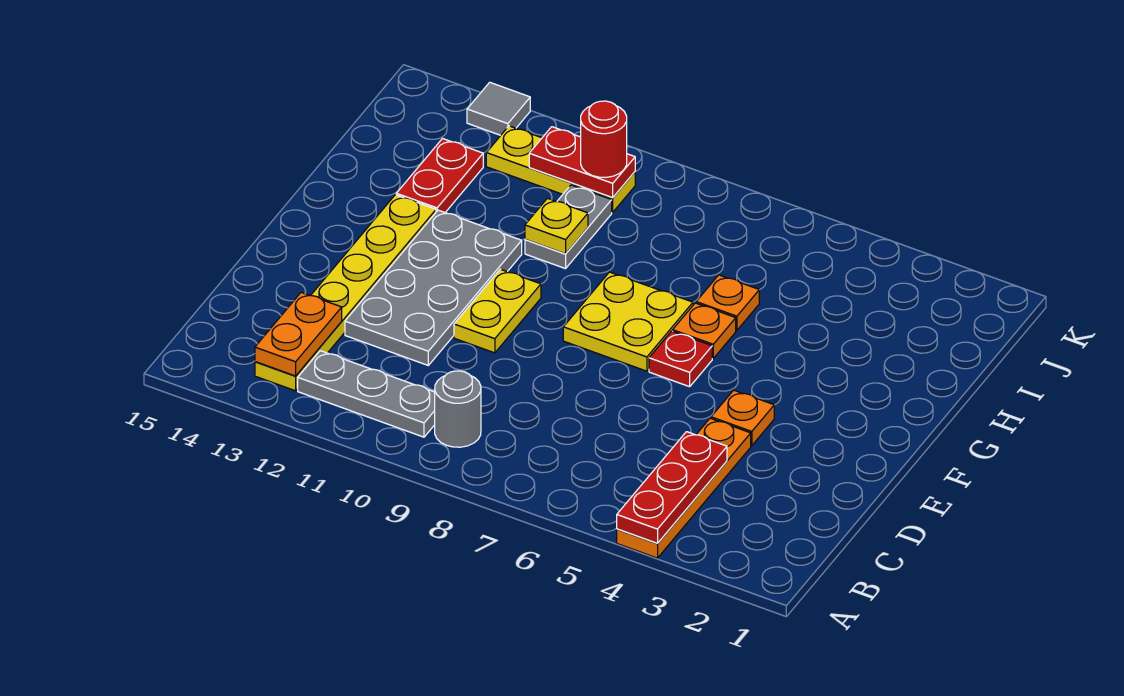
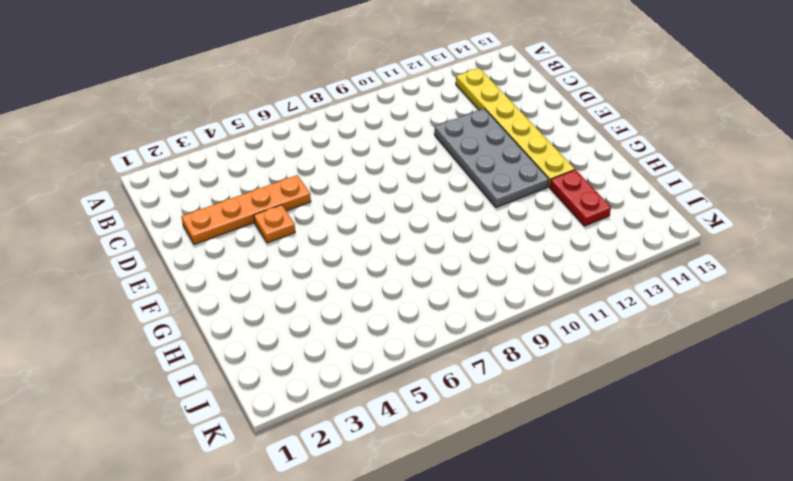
orange plate D2:D5 level 1 -> orange plate A4:D4 level 1
none -> grey round brick B9 level 1
none -> grey plate B10:B12 level 1
none -> yellow plate E10:F10 level 1

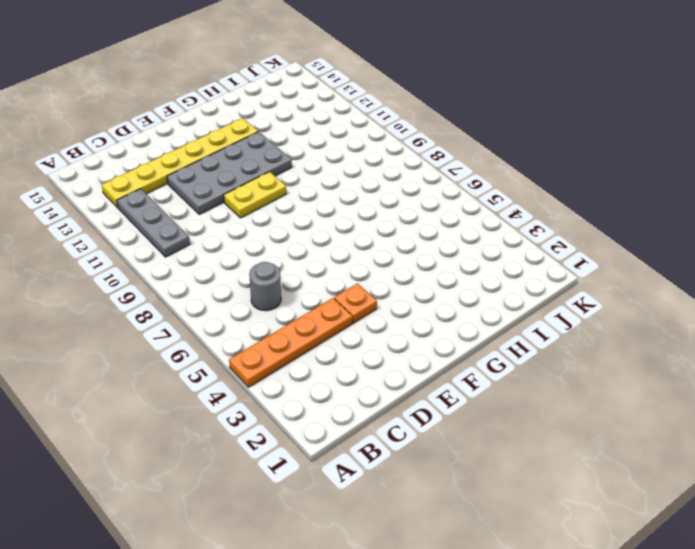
grey round brick C6 level 1 -> grey round brick B9 level 1
none -> red plate F6 level 1
none -> yellow plate F7:G8 level 1
none -> orange plate G6 level 1

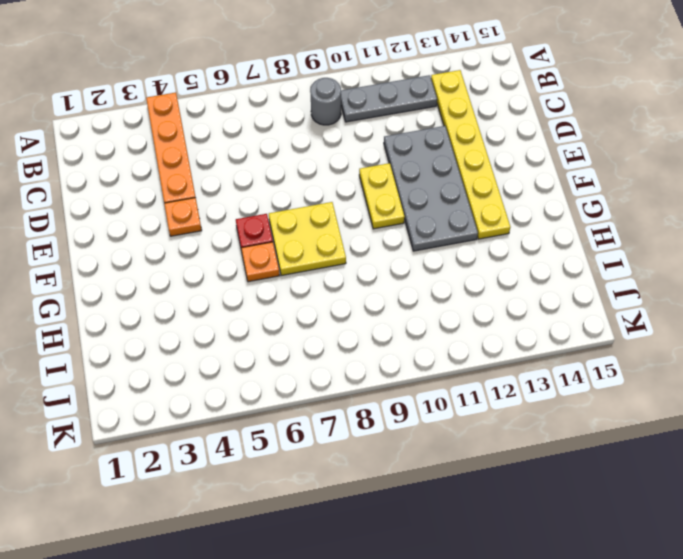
none -> orange plate H6 level 1
none -> grey plate H10:I10 level 1
none -> red plate H13:I13 level 1

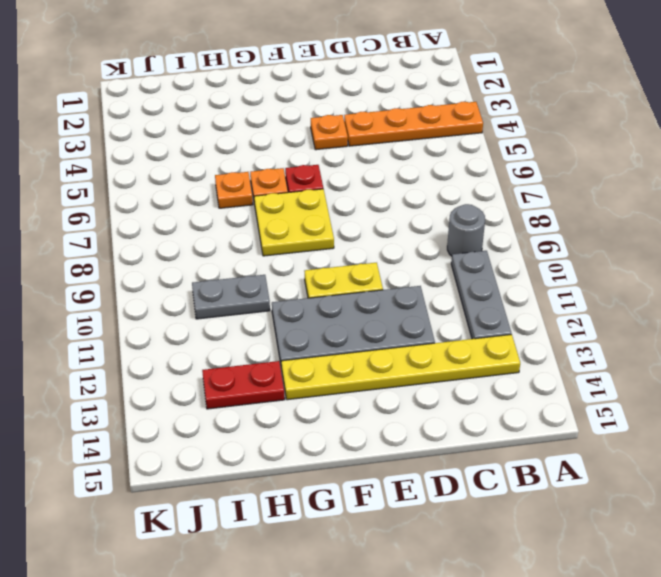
none -> yellow plate J10:J12 level 1
none -> grey tile K13 level 1
none -> red plate A4:C4 level 2

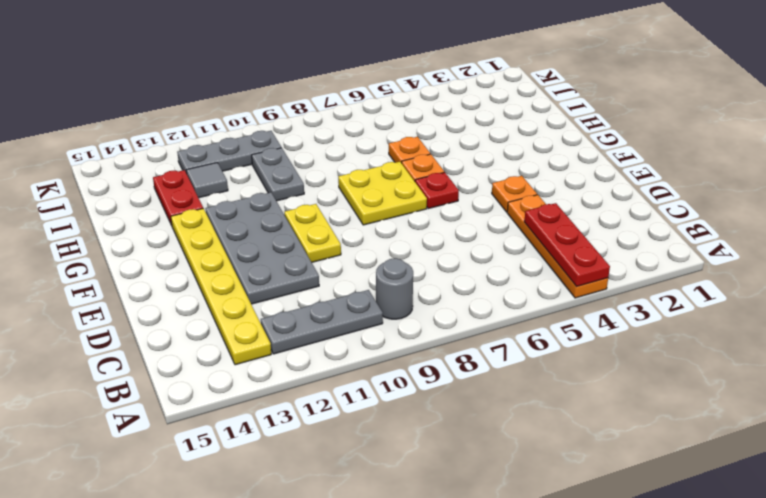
grey tile I12 level 1 -> grey tile K13 level 1
grey plate J10:J12 level 1 -> yellow plate J10:J12 level 1
none -> orange plate B13:C13 level 2
none -> yellow plate H10 level 2
none -> red plate J10:J11 level 2

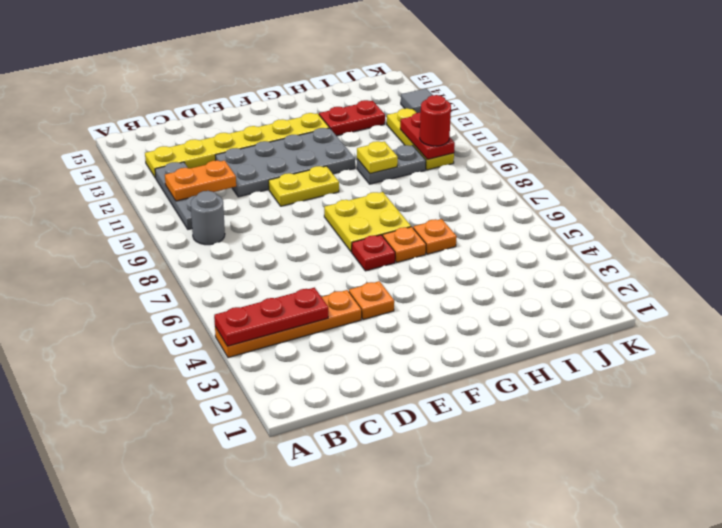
orange plate B11:C11 level 2 -> orange plate B13:C13 level 2

